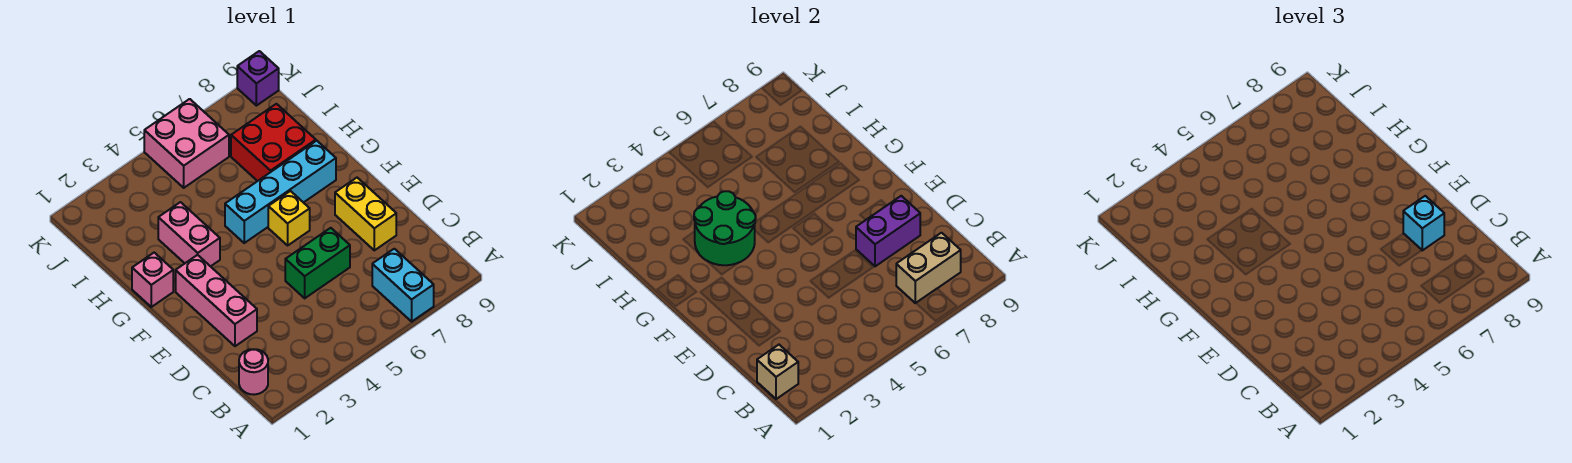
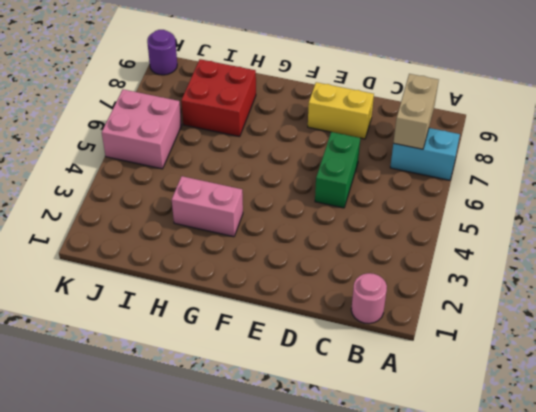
purple round brick K9 level 1 -> purple brick K9 level 1
none -> pink brick D2:F2 level 1
none -> yellow brick F6 level 1
none -> pink brick G1 level 1

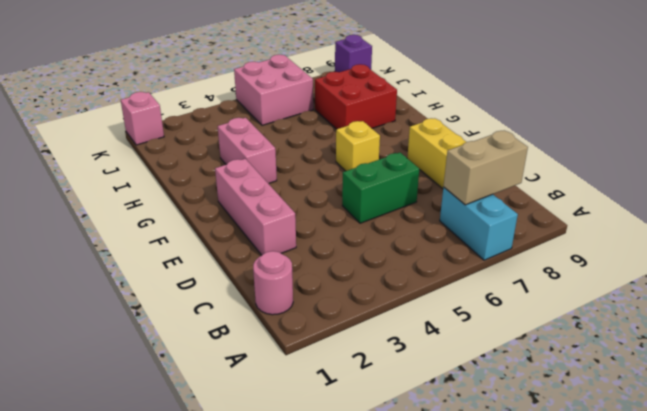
pink brick K1 level 1 -> pink brick G1 level 1
none -> cyan brick G5:G8 level 1
none -> tan brick B1 level 2
none -> purple brick D7:D8 level 2

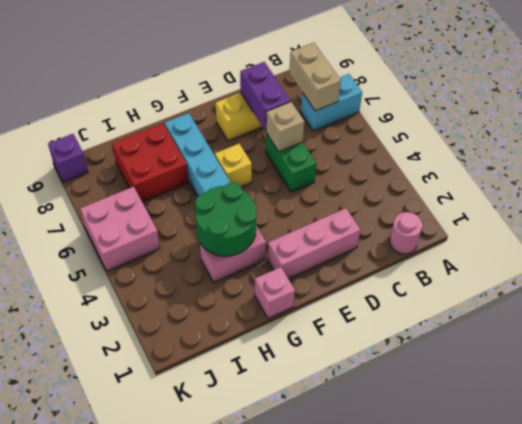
tan brick D6 level 2 -> tan brick B1 level 2
none -> cyan brick D8 level 3

